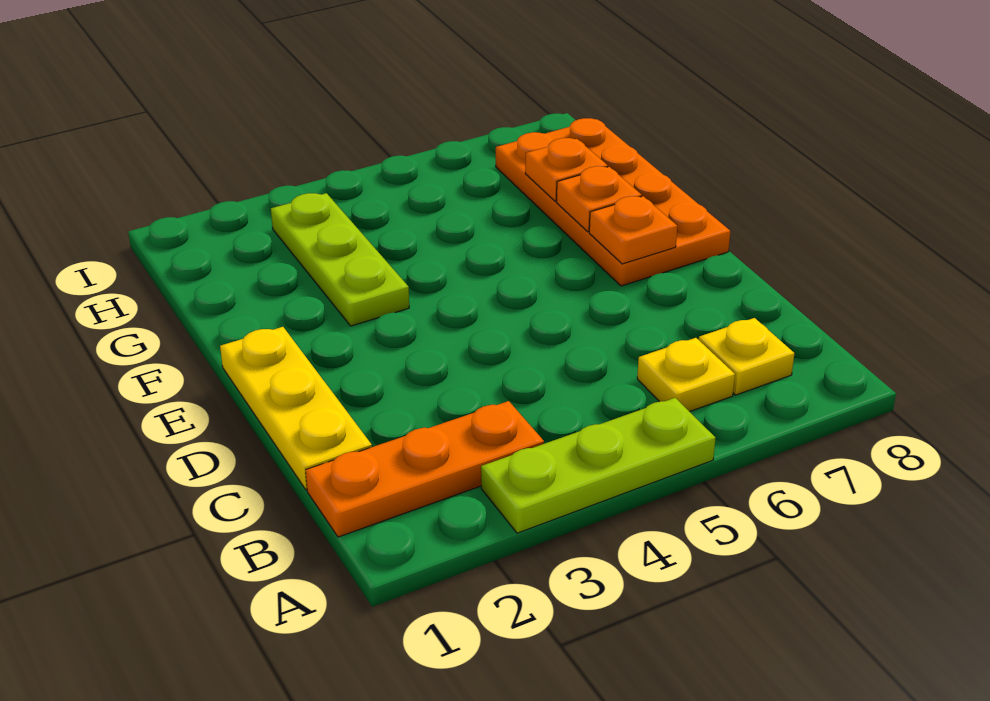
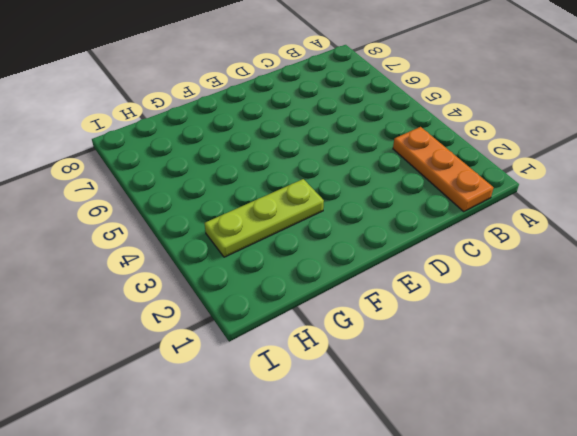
none -> lime plate A3:A5 level 1
none -> yellow plate B6 level 1

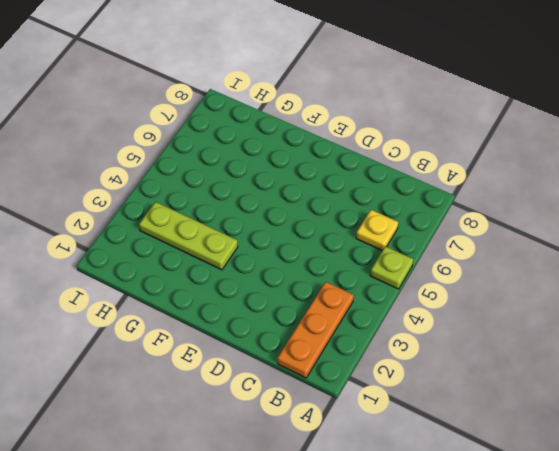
lime plate A5 level 1 -> lime plate A3:A5 level 1
none -> yellow plate B7 level 1
none -> yellow plate C1:E1 level 1

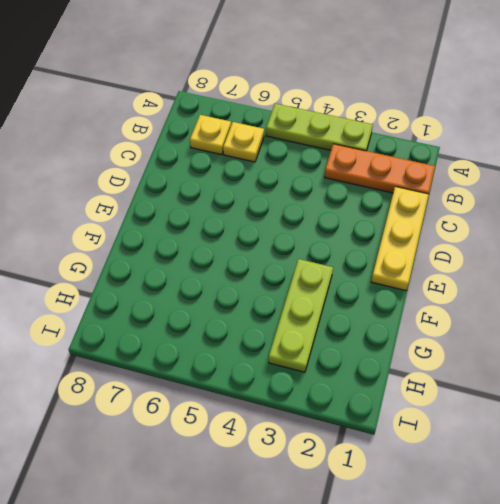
none -> orange plate E7:H8 level 1
none -> orange plate E7 level 2

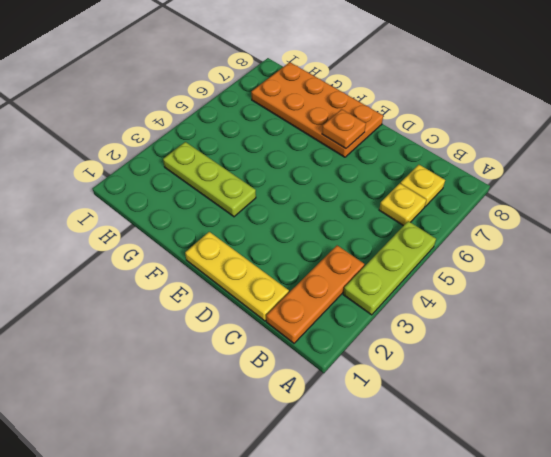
none -> orange plate F7 level 2
none -> orange plate G7 level 2

